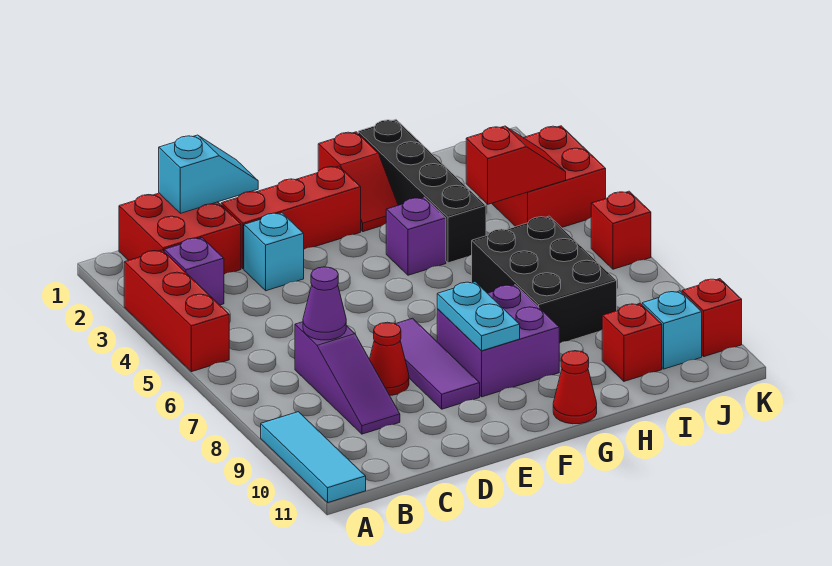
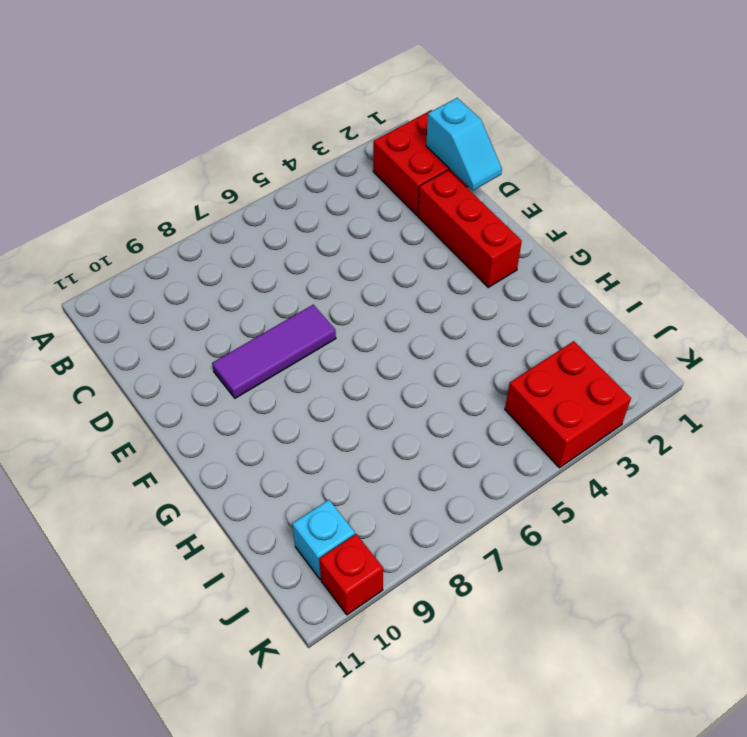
none -> red brick A3:A5 level 1
none -> cyan tile A9:A11 level 1
none -> purple brick B3 level 1

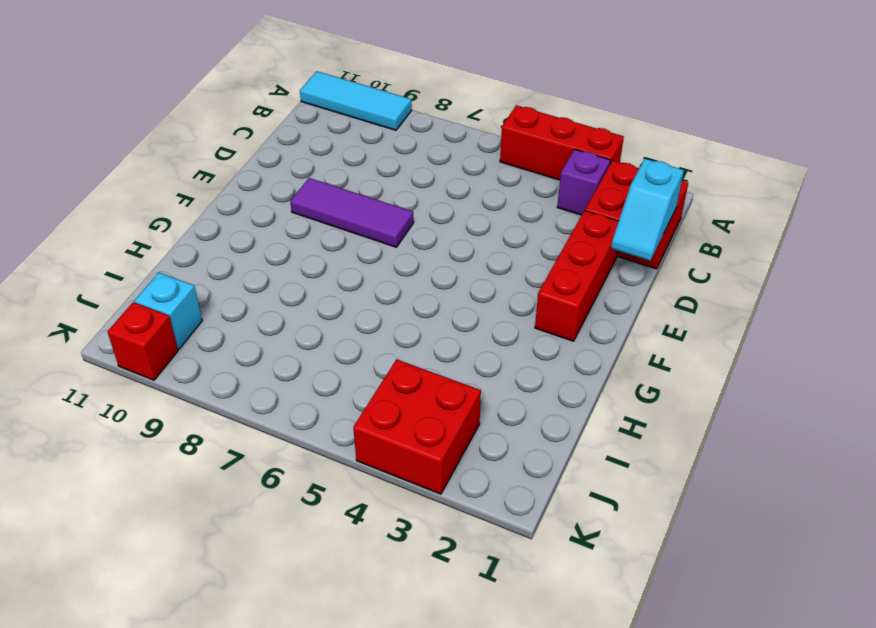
none -> purple slope C7:C9 level 1 top 7
none -> cyan brick D3 level 1
none -> red cone D8 level 1

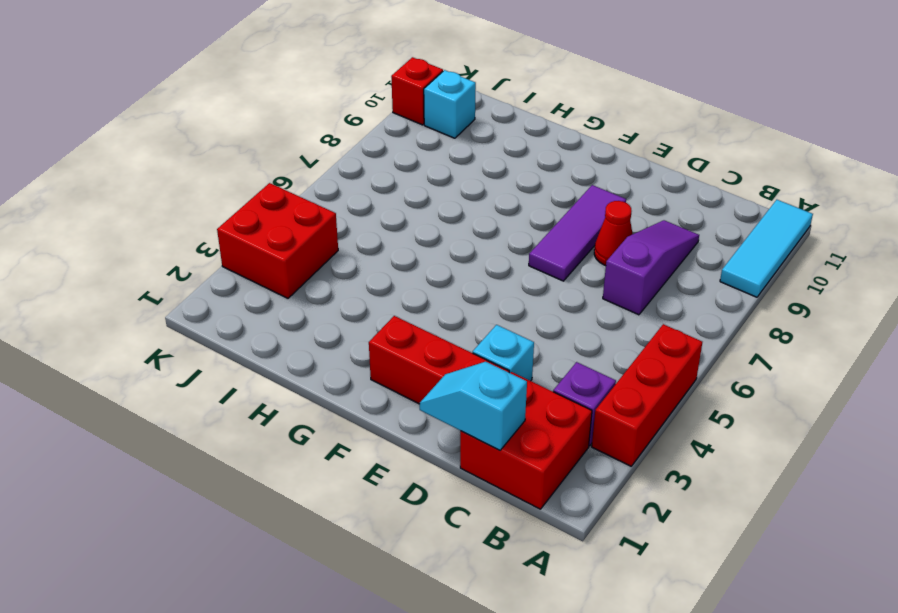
none -> purple brick F8:G9 level 1
none -> red slope G1:G2 level 1 top 1
none -> purple brick G4 level 1

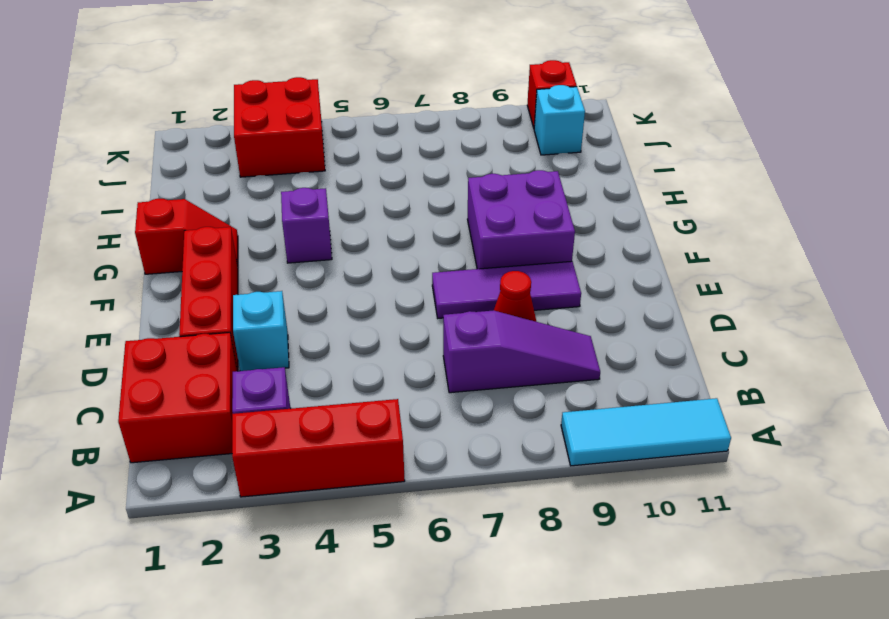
none -> red cone G11 level 1
none -> black brick H1:H4 level 1
none -> black brick H6:I8 level 1

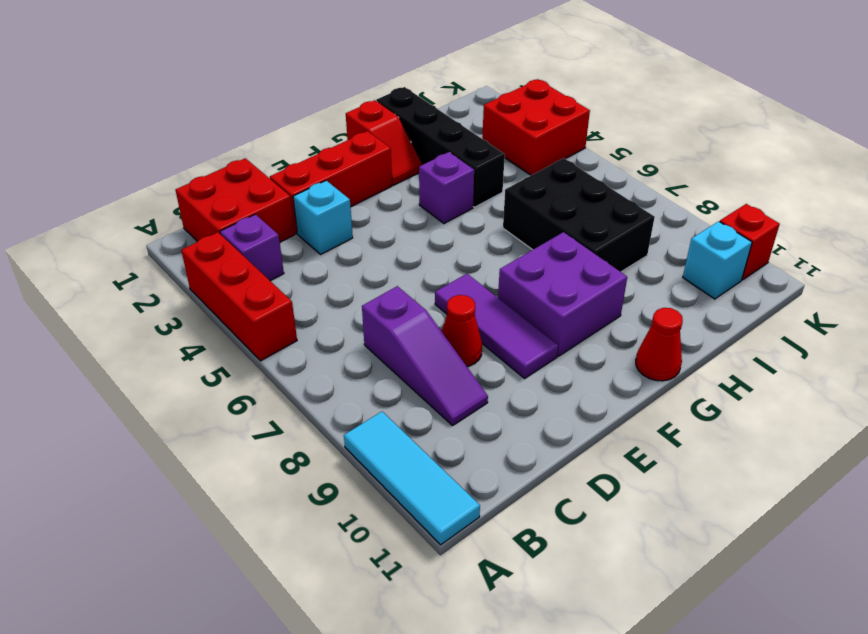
none -> red brick I10 level 1
none -> red brick K6 level 1
none -> cyan slope C1:D1 level 2 top C

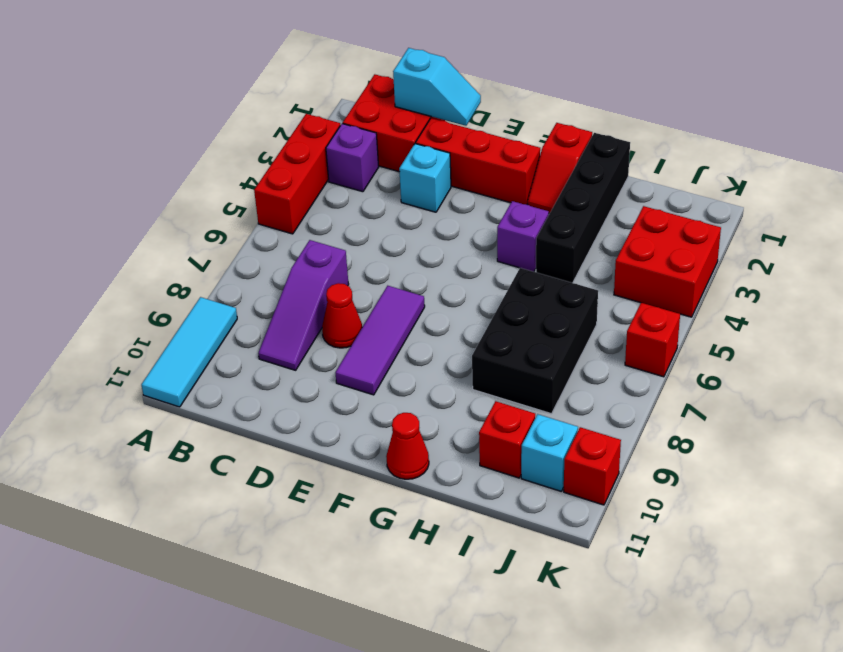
none -> purple brick F8:G9 level 1
none -> purple cone C7 level 2
none -> cyan plate F8:F9 level 2

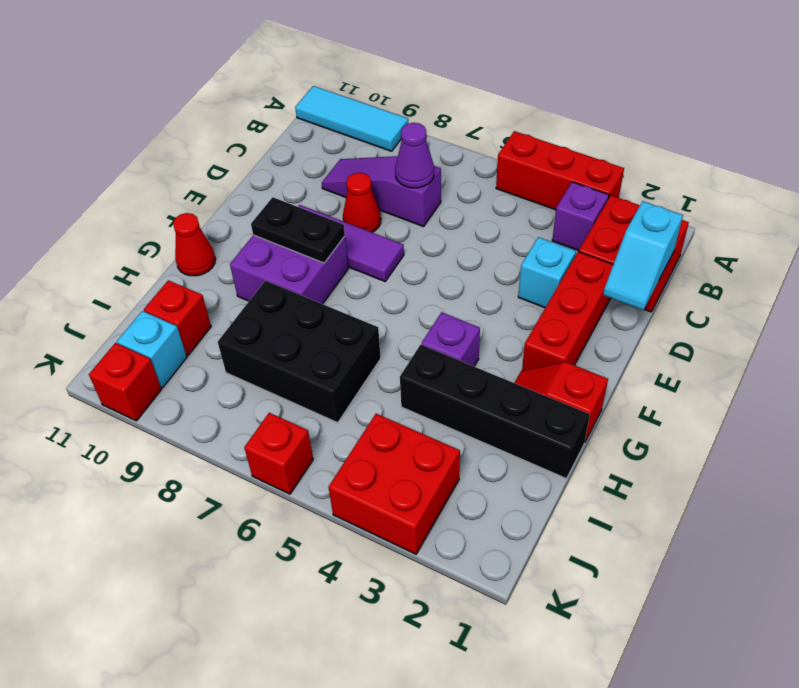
black plate F8:F9 level 2 -> cyan plate F8:F9 level 2
none -> red slope I4:J4 level 2 top I

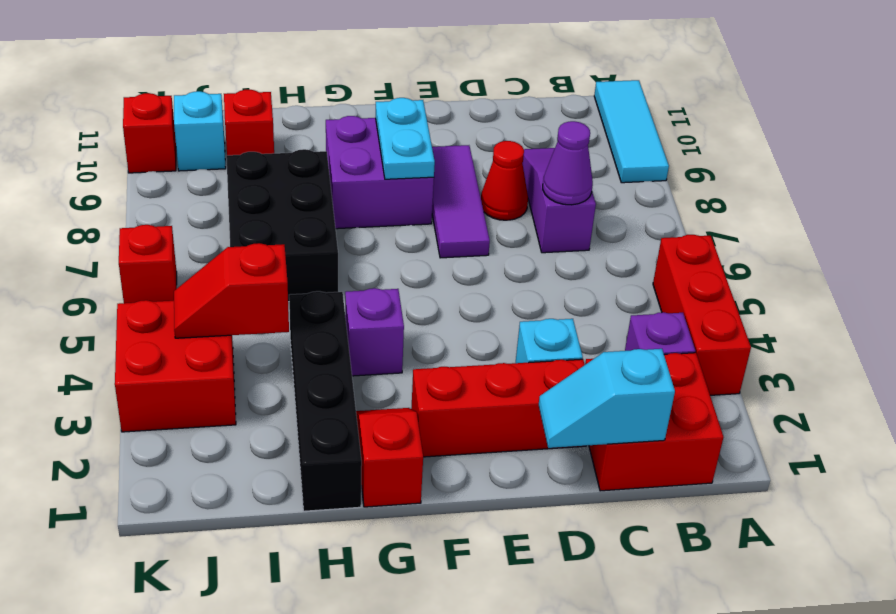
none -> red cone G11 level 1

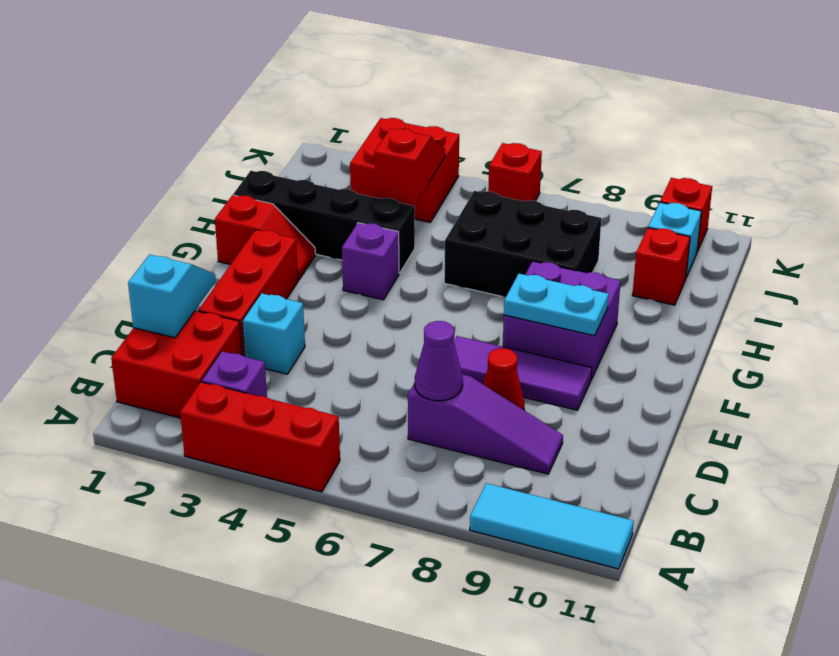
none -> red cone G11 level 1

